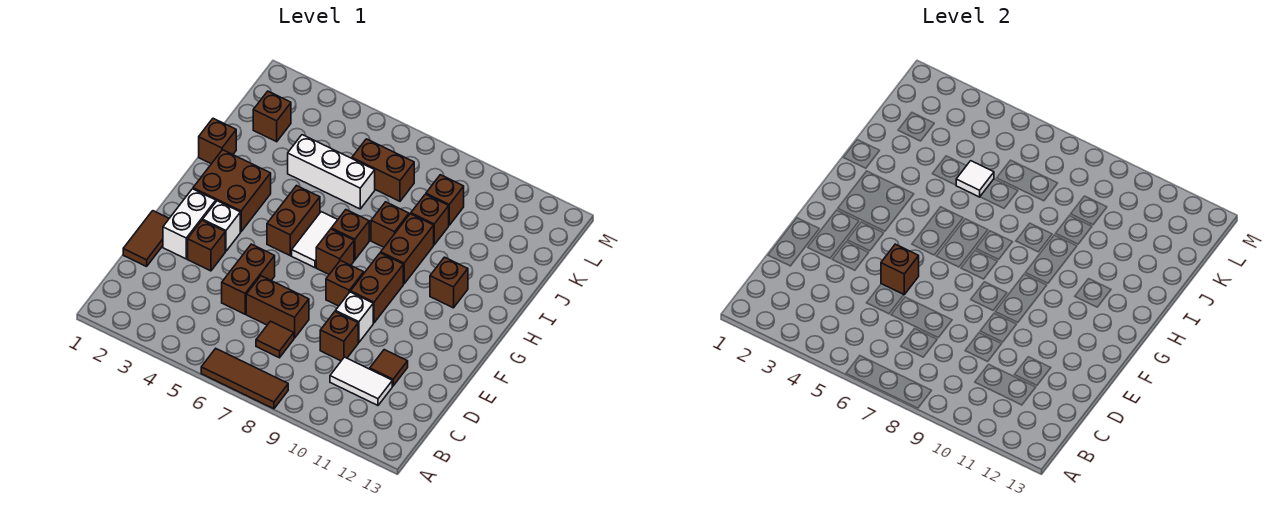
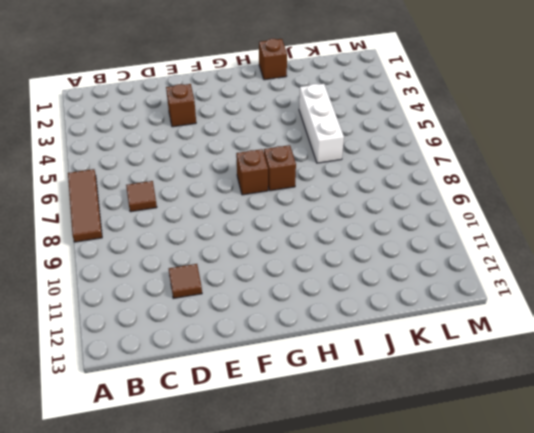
none -> white tile C10:C11 level 1
none -> brown tile D1:E1 level 1
none -> brown brick D5:E5 level 1
none -> brown brick D6:D7 level 1

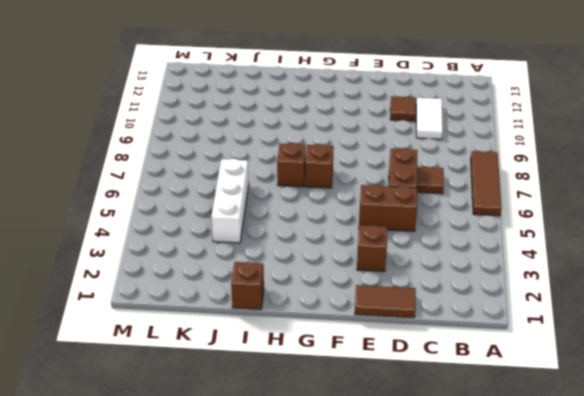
none -> brown brick D9 level 1
none -> white brick E2:F2 level 1
none -> white brick E9 level 1
none -> white brick F3 level 1

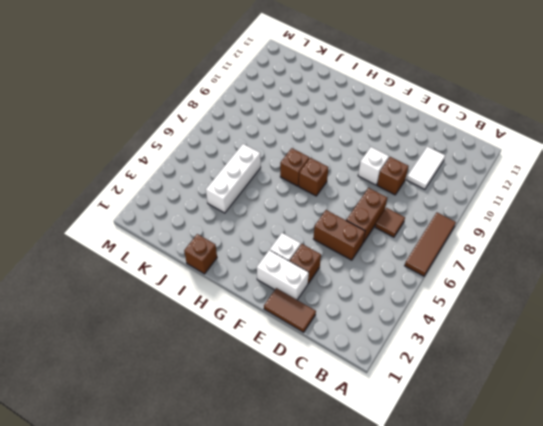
none -> brown tile D11 level 1
none -> brown brick F8 level 1
none -> brown brick F9:G9 level 1
none -> brown brick G2:H3 level 1

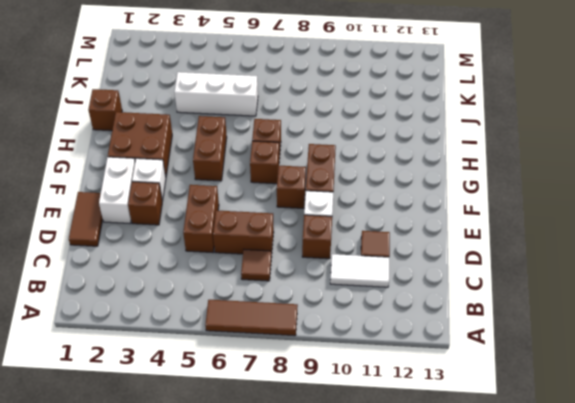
none -> white tile G6:H6 level 1
none -> brown brick H9:I9 level 1
none -> brown brick H11 level 1
none -> brown brick I8 level 1

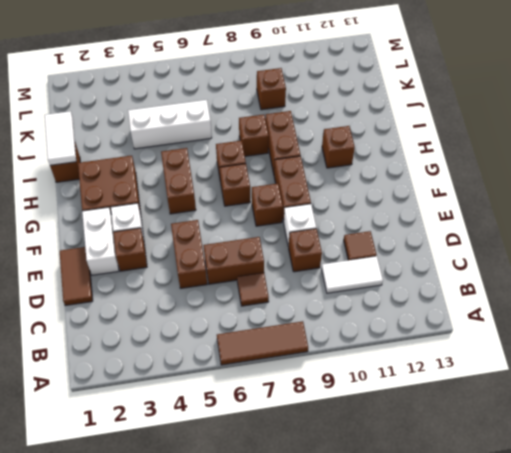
white tile I1:J1 level 2 -> white tile G6:H6 level 1
none -> brown brick J9 level 1
none -> brown brick K2 level 1
none -> brown brick K6:K7 level 1
none -> brown brick E5 level 2

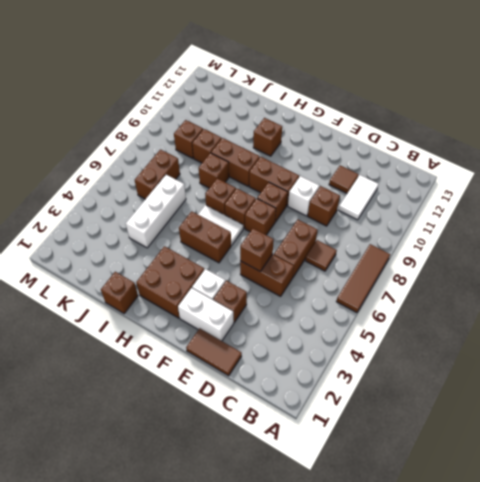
brown brick F7 level 1 -> brown brick K2 level 1
none -> white tile J5 level 2

